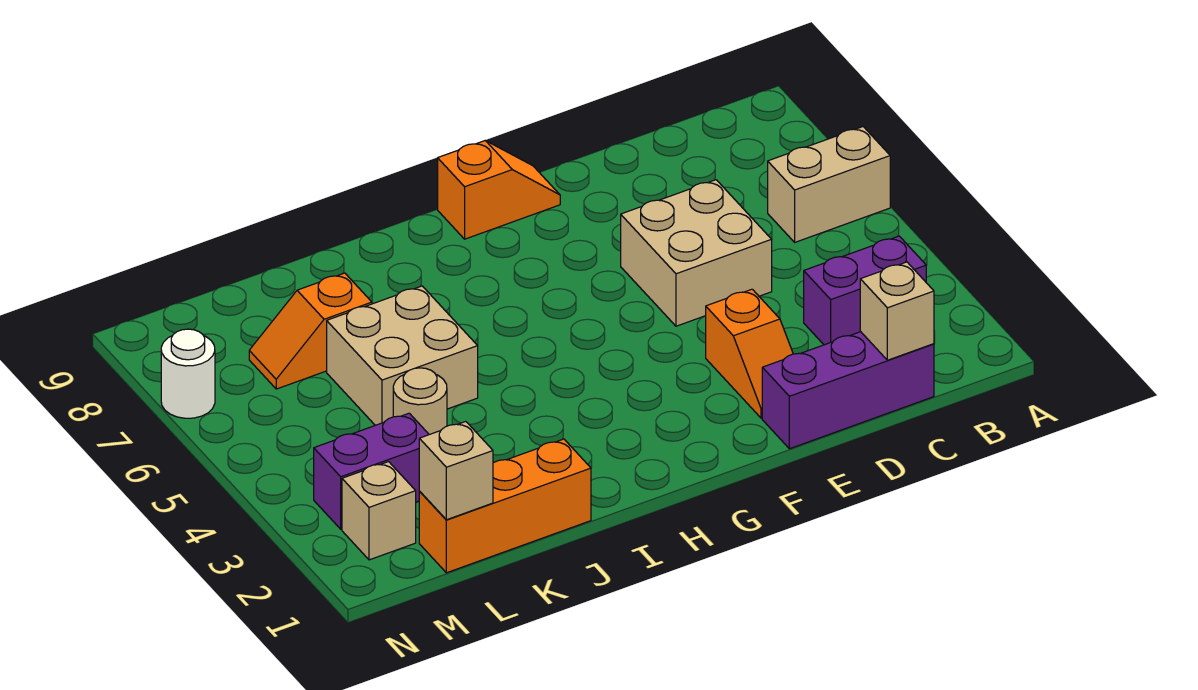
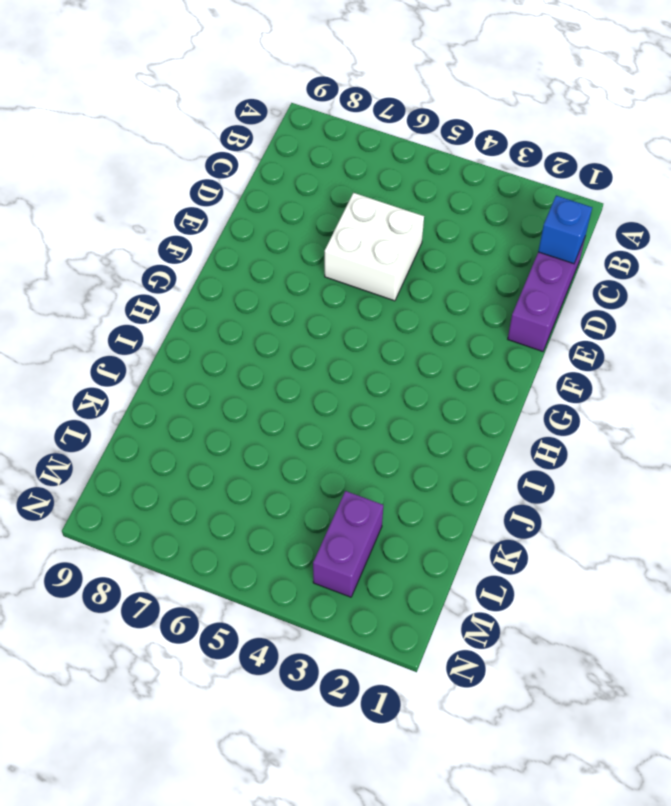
blue brick C1 level 2 -> tan brick C1 level 2
white brick D5:E6 level 1 -> tan brick D5:E6 level 1
none -> tan brick A6:B6 level 1
none -> purple brick B3:C3 level 1
none -> orange slope E2:E3 level 1 top 3

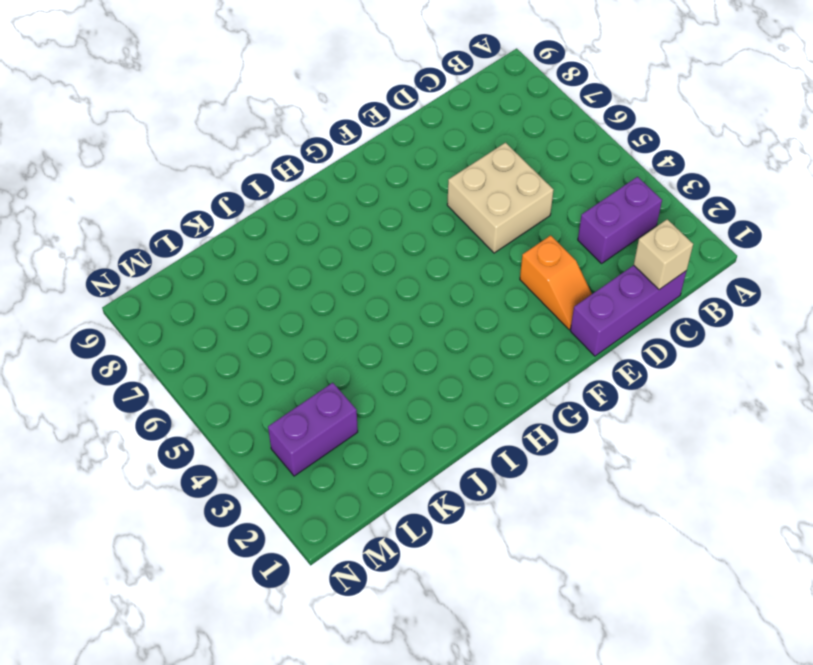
none -> tan brick A6:B6 level 1
none -> orange slope F9:G9 level 1 top G
none -> orange brick J1:L1 level 1

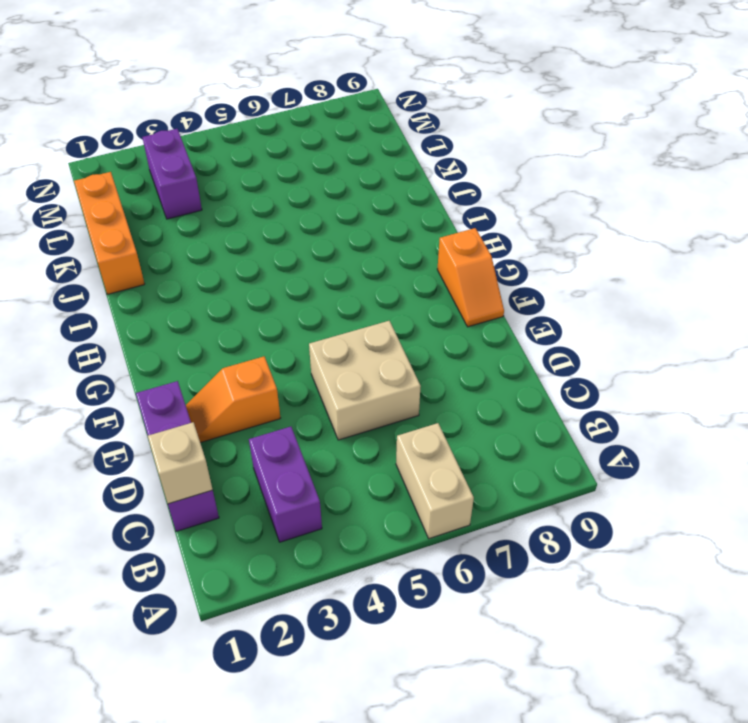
none -> tan brick J5:K6 level 1
none -> tan round brick K4 level 1
none -> orange slope K7:L7 level 1 top K

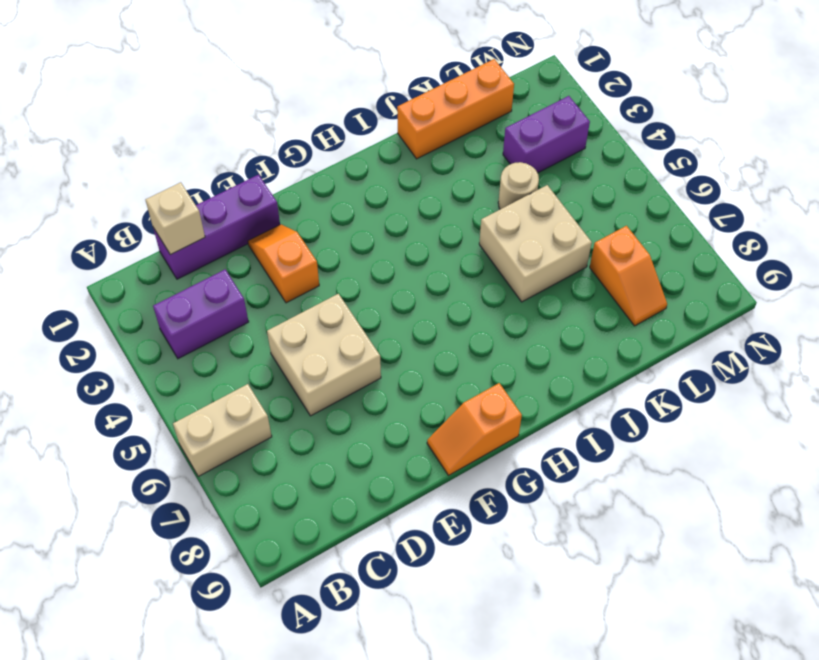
orange slope L7:L8 level 1 top 7 -> orange slope K7:L7 level 1 top K
none -> tan brick M2 level 1
none -> white round brick N7 level 1
none -> tan brick L1 level 2

